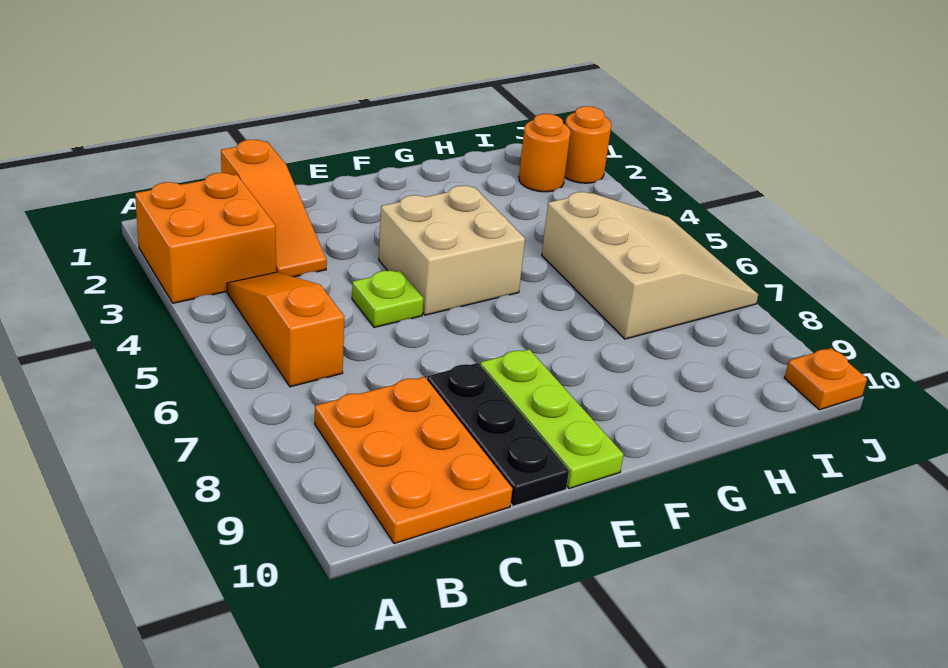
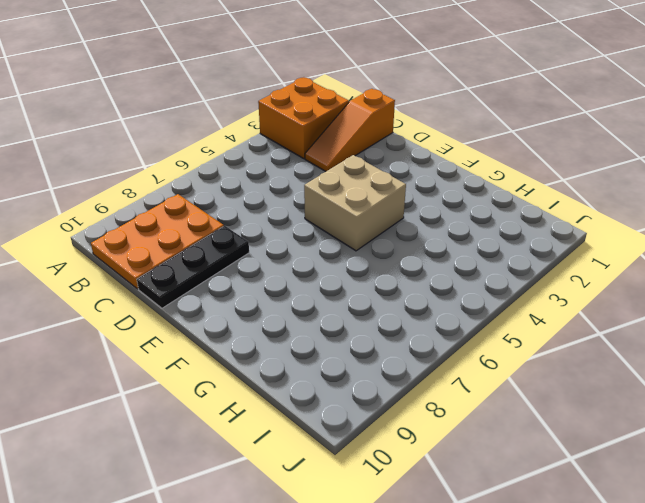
none -> orange slope B4:B6 level 1 top 6
none -> lime plate D5 level 1
none -> lime plate E8:E10 level 1

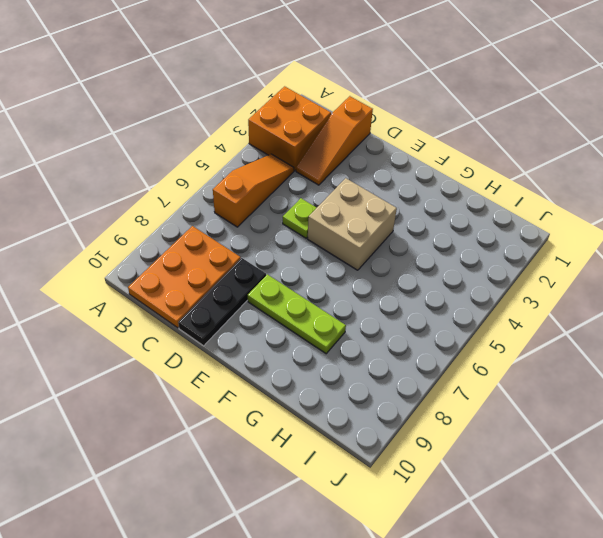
lime plate E8:G8 level 1 -> lime plate E8:E10 level 1
none -> tan slope H5:J7 level 1 top H
none -> orange round brick I2 level 1
none -> orange round brick J2 level 1

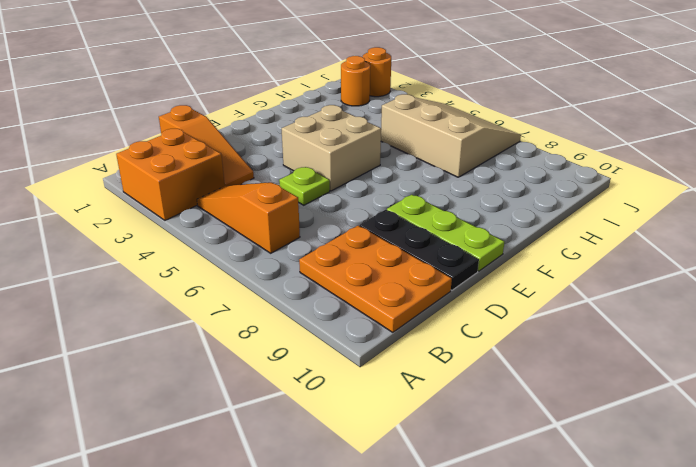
none -> orange plate J10 level 1

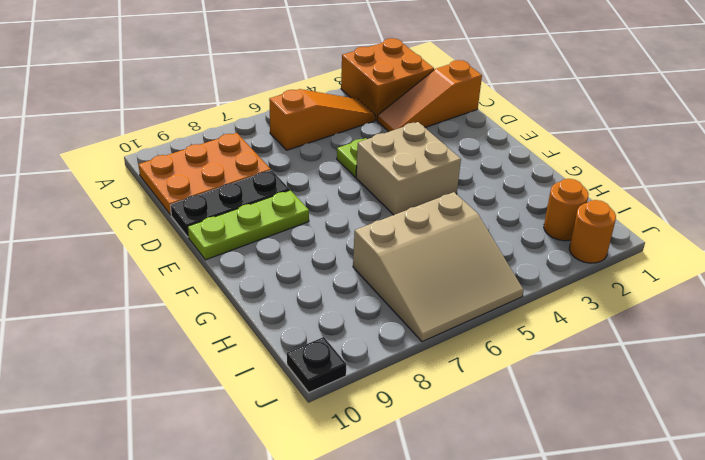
black plate J10 level 1 -> orange plate J10 level 1

